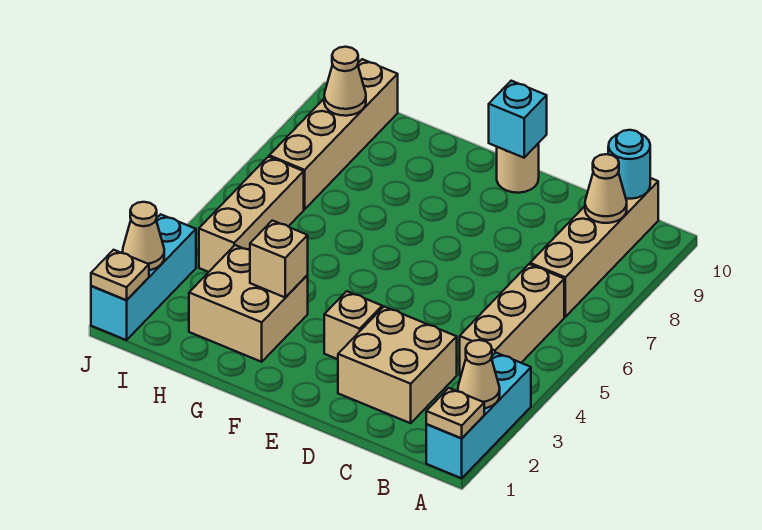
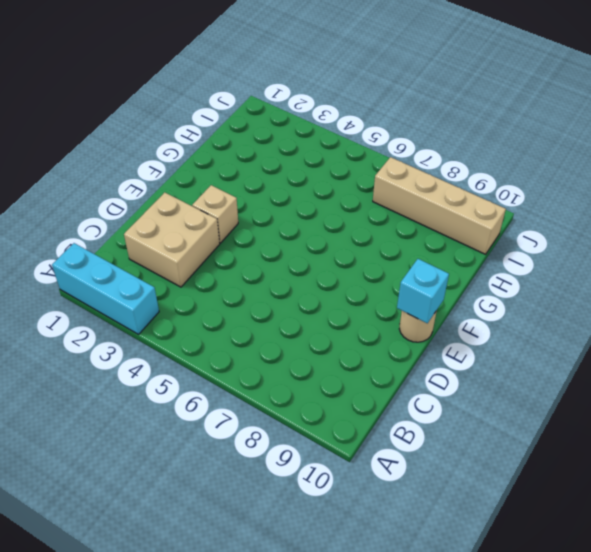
none -> tan brick B4:B6 level 1
none -> tan brick B7:B10 level 1
none -> tan brick G2:H3 level 1

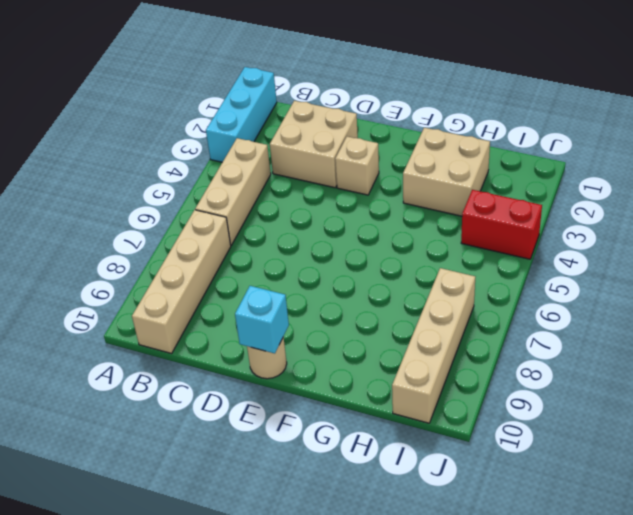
red brick I4:J4 level 1 -> tan brick I4:I6 level 1
none -> cyan brick J1:J3 level 1
none -> tan plate A1 level 2
none -> tan cone A2 level 2

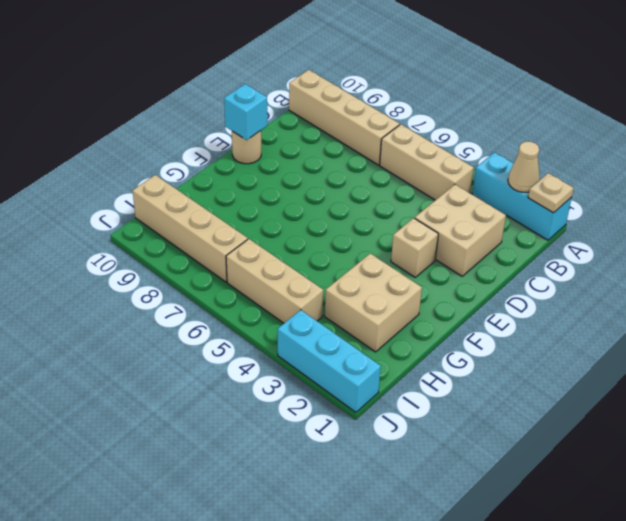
none -> tan cone B9 level 2
none -> cyan round brick B10 level 2
none -> tan brick G3 level 2

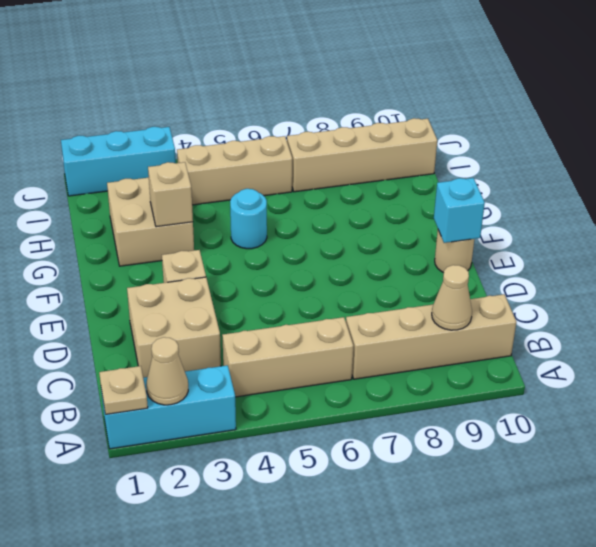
cyan round brick G5 level 1 -> cyan round brick B10 level 2
none -> tan cone I9 level 2
none -> tan plate J1 level 2
none -> tan cone J2 level 2

